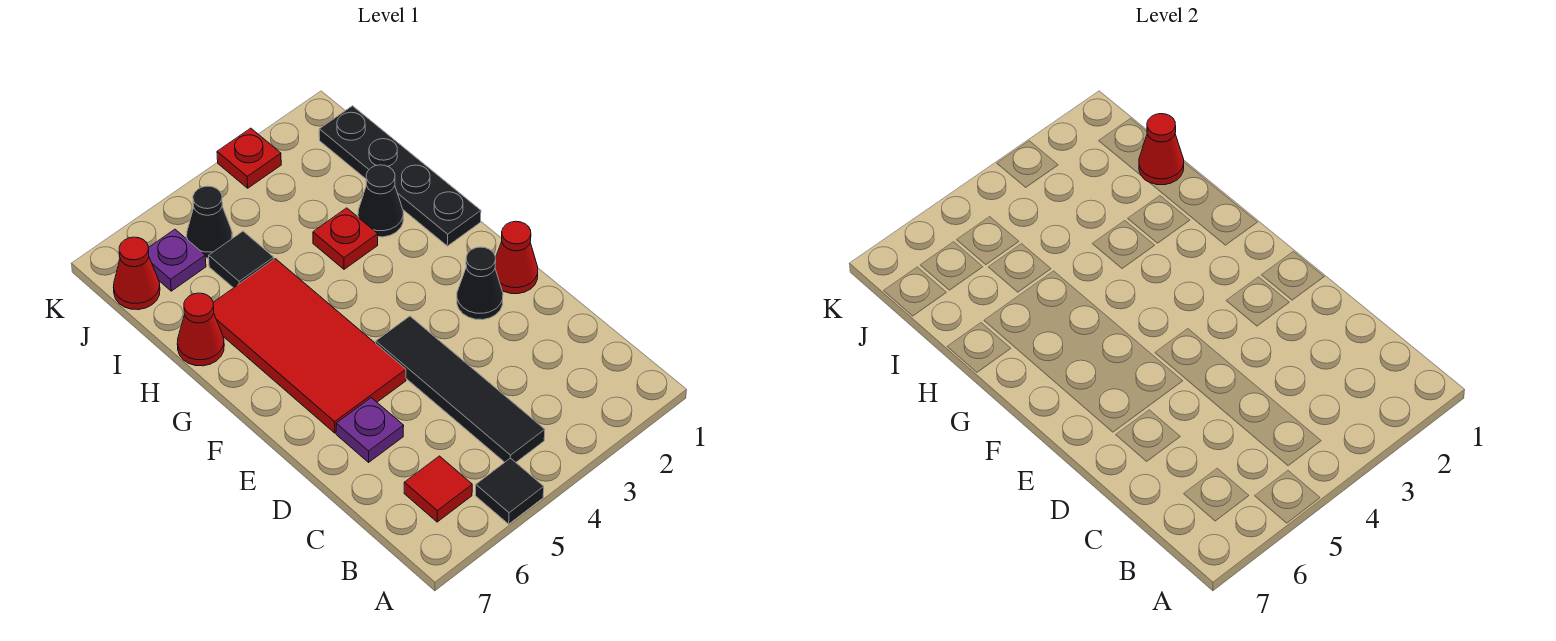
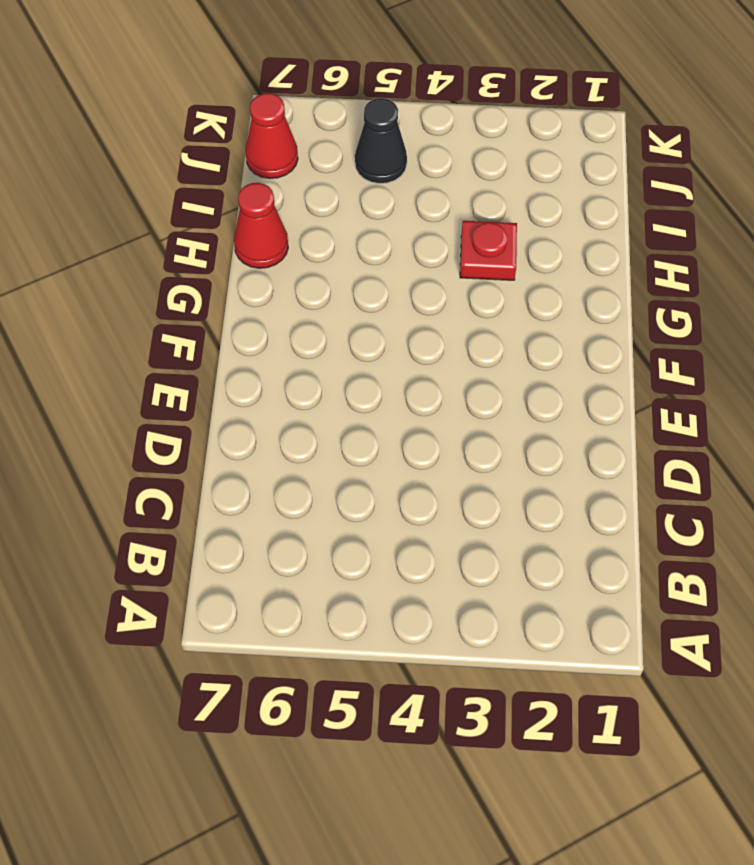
none -> black tile A5 level 1
none -> black tile B4:E4 level 1
none -> red tile B6 level 1

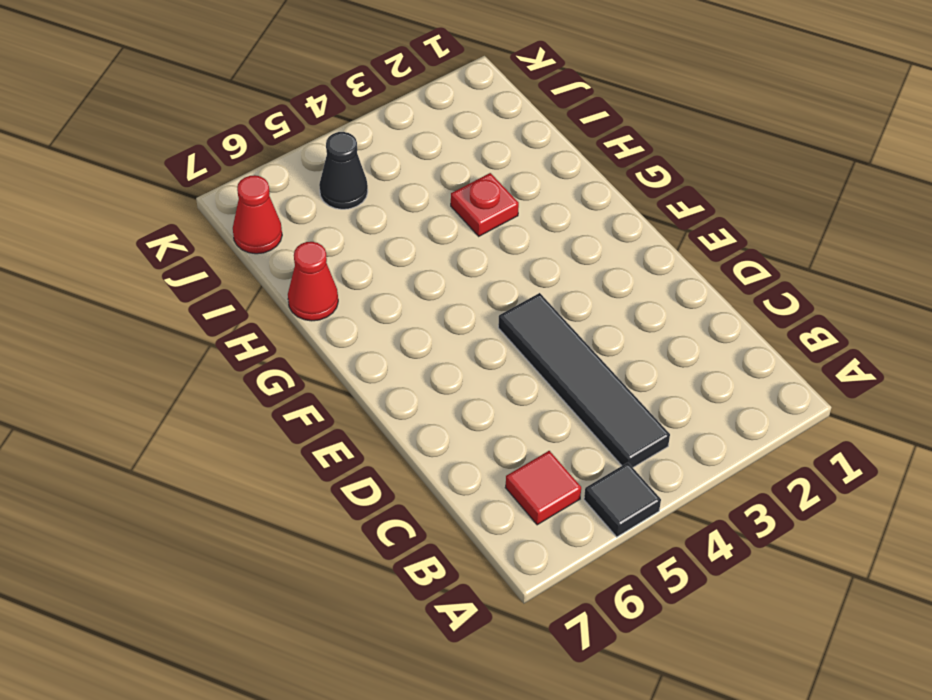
none -> purple plate D6 level 1
none -> red cone E1 level 1
none -> black cone E2 level 1

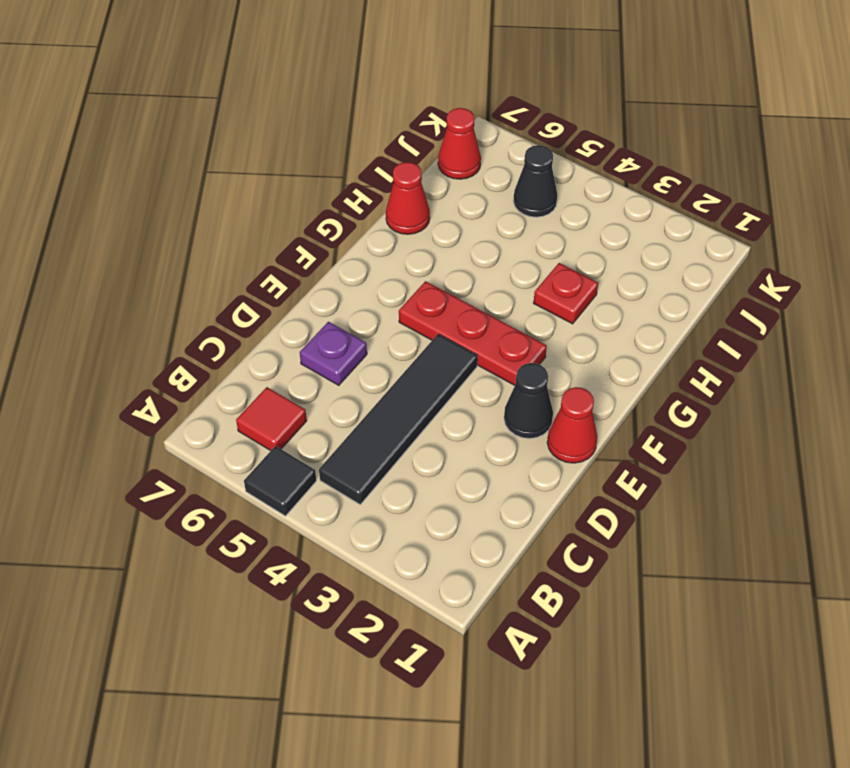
red plate F3:F5 level 1 -> red tile E5:H6 level 1
none -> black plate G1:J1 level 1
none -> black cone H2 level 1
none -> black tile I5 level 1

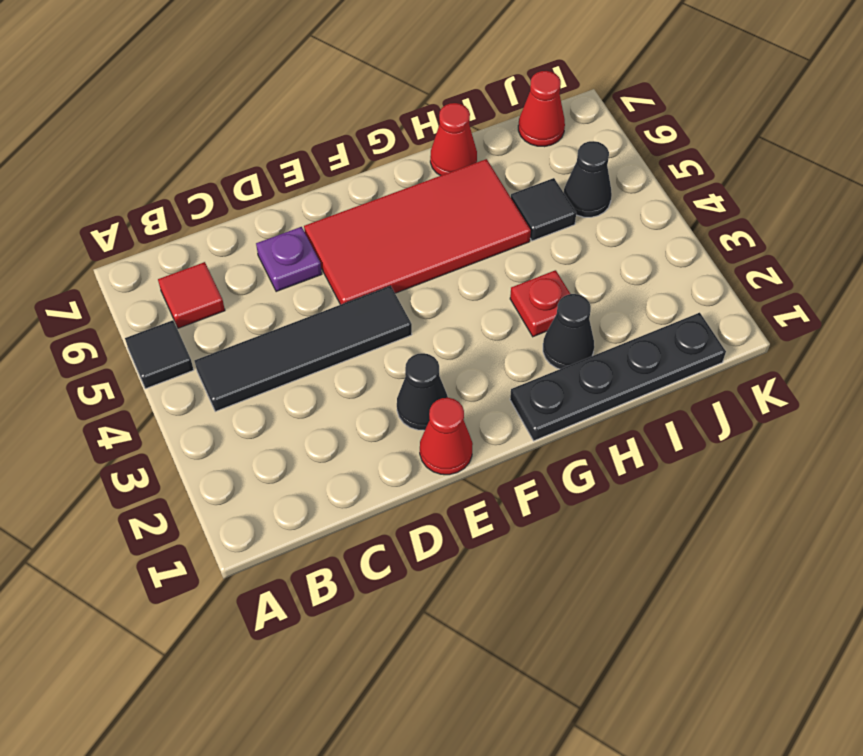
none -> purple plate J6 level 1
none -> red plate K3 level 1
none -> red cone I1 level 2

